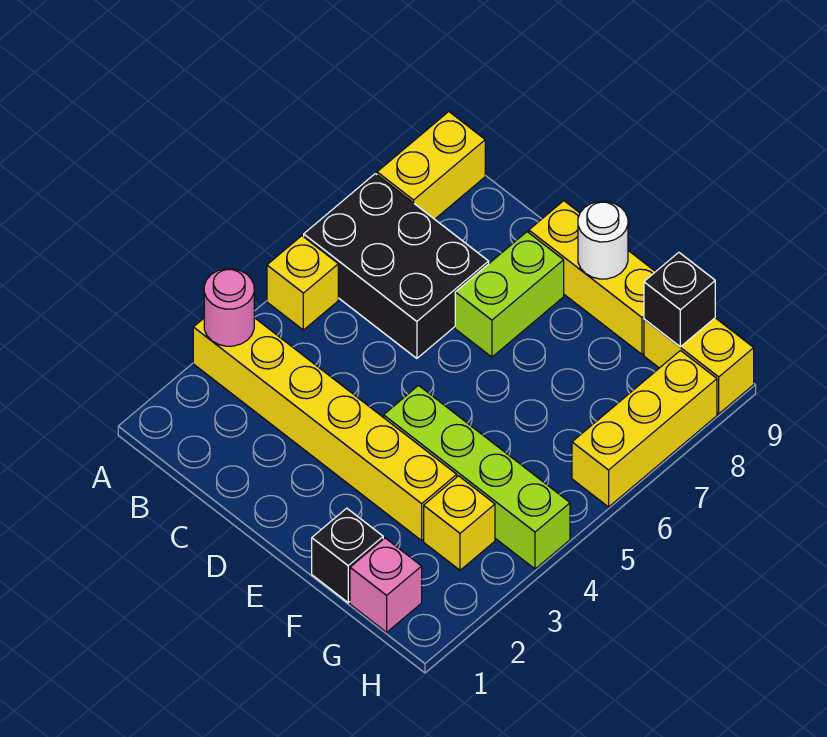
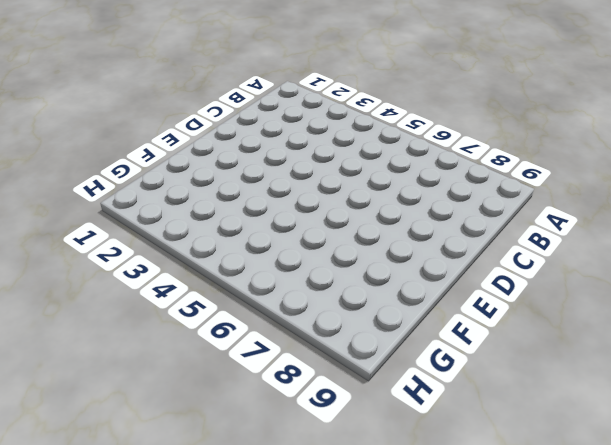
none -> yellow brick A3:F3 level 1
none -> yellow brick A5 level 1
none -> black brick A6:C7 level 1

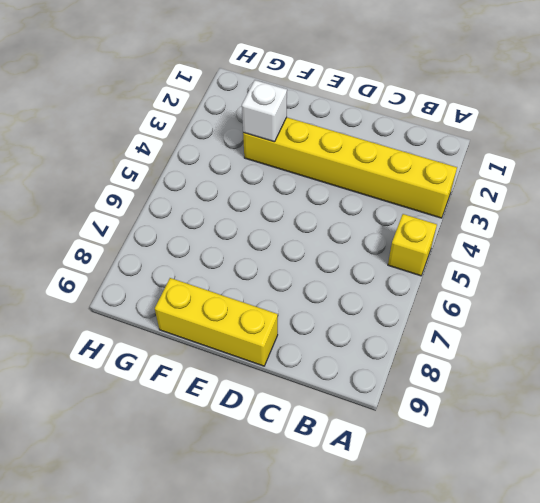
white brick F3 level 2 -> none
none -> black brick A6:C7 level 1
none -> yellow brick A8:A9 level 1
none -> lime brick D7:D8 level 1

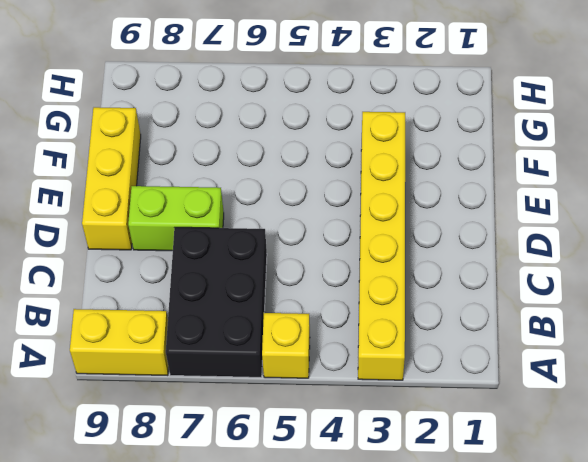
none -> lime brick E4:H4 level 1
none -> black brick F1 level 1
none -> pink brick G1 level 1

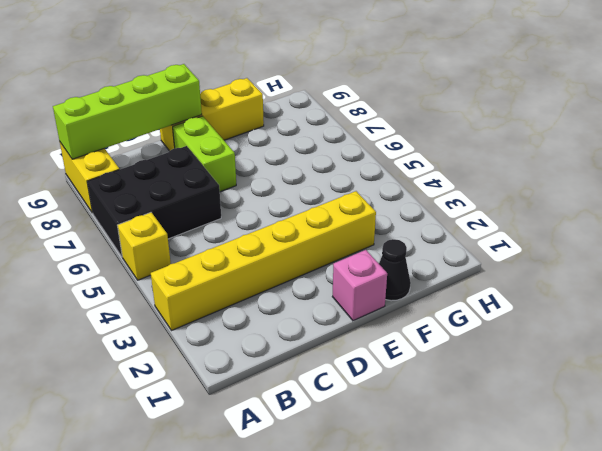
lime brick A9:D9 level 2 -> lime brick E4:H4 level 1
pink brick E1 level 1 -> pink brick G1 level 1
black cone F1 level 1 -> black brick F1 level 1
none -> yellow brick G3 level 1
none -> yellow brick G9:H9 level 1
none -> yellow brick H6:H8 level 1

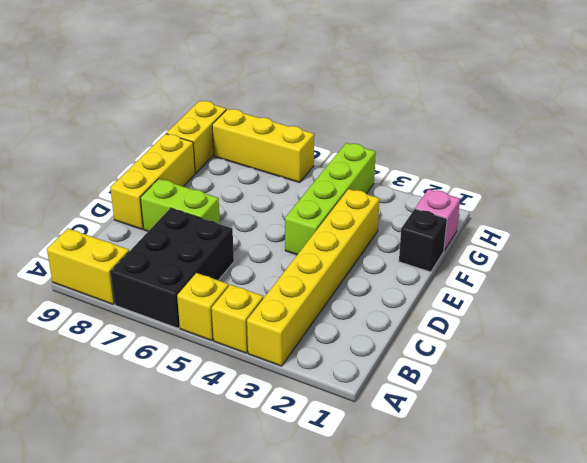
yellow brick A4 level 1 -> yellow brick G3 level 1
none -> pink round brick A3 level 2
none -> white round brick E9 level 2
none -> black brick G9 level 2

